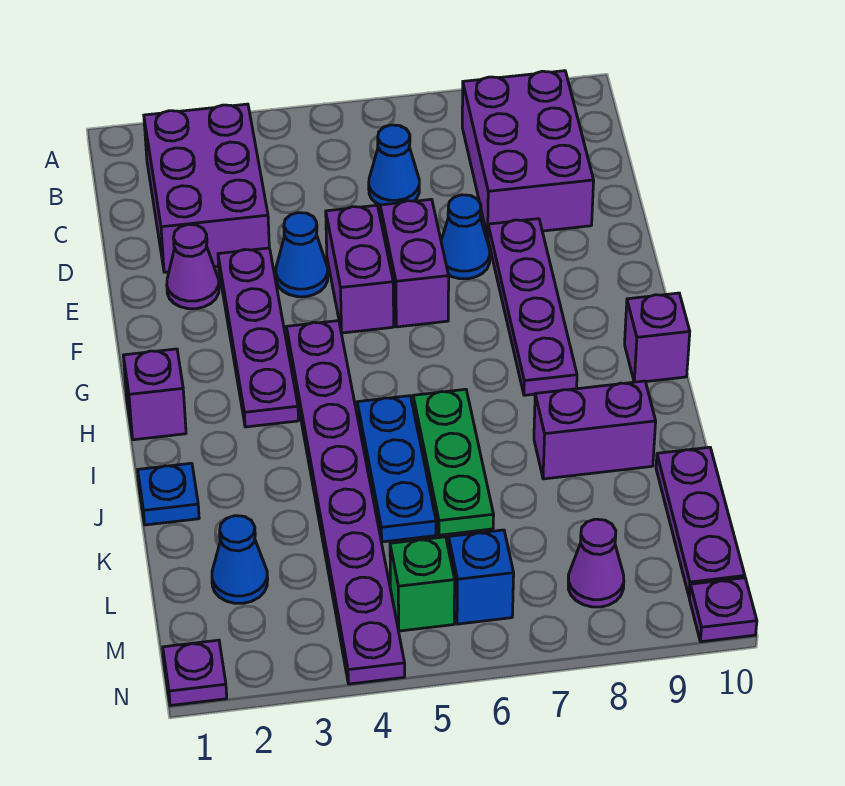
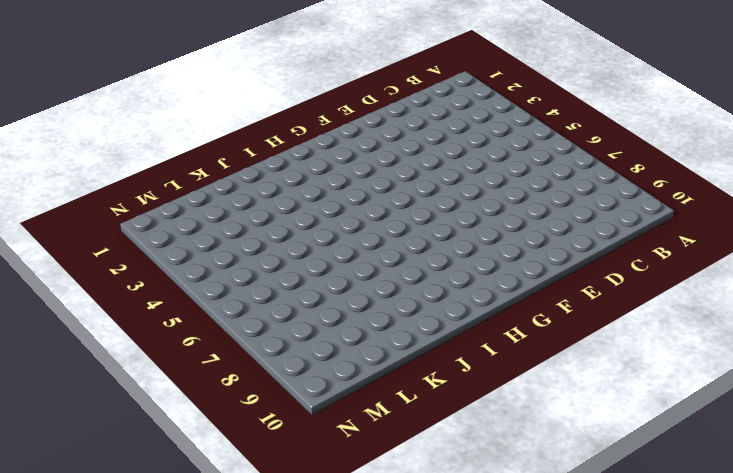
none -> purple brick B2:D3 level 1
none -> purple brick B8:D9 level 1
none -> blue cone C6 level 1

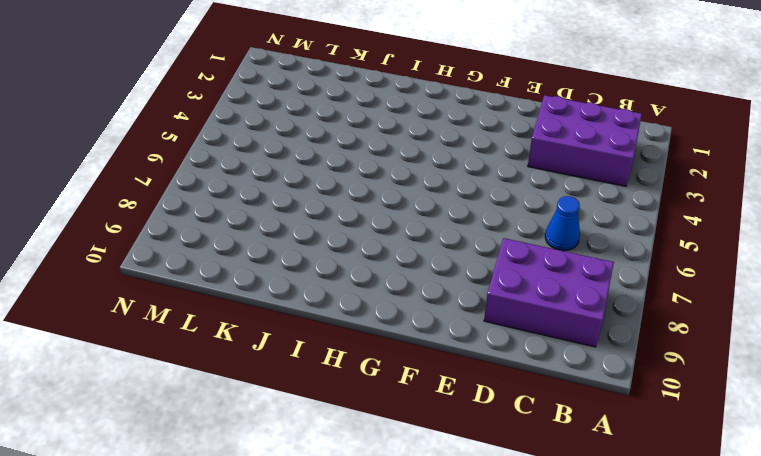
none -> purple cone E2 level 1
none -> purple plate E3:H3 level 1
none -> blue cone E4 level 1

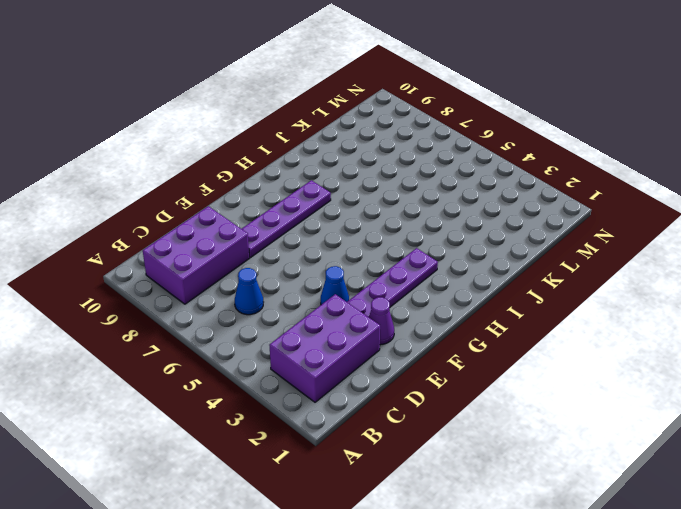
none -> purple brick E5:F5 level 1
none -> purple brick E6:F6 level 1
none -> blue cone E7 level 1

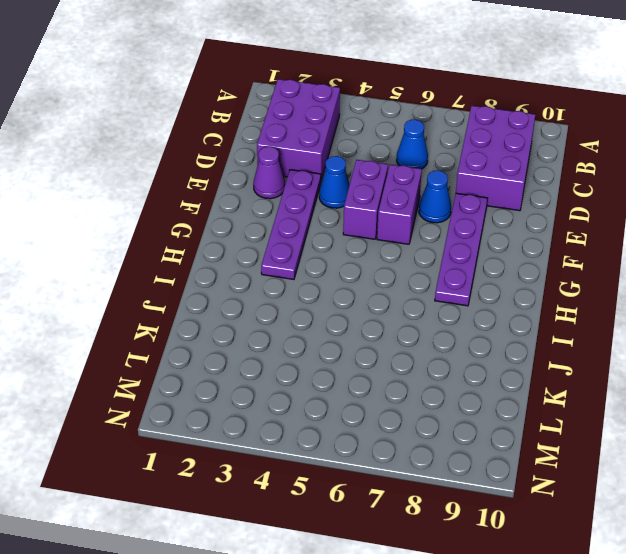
none -> purple plate G4:N4 level 1
none -> purple brick H1 level 1
none -> purple brick H10 level 1

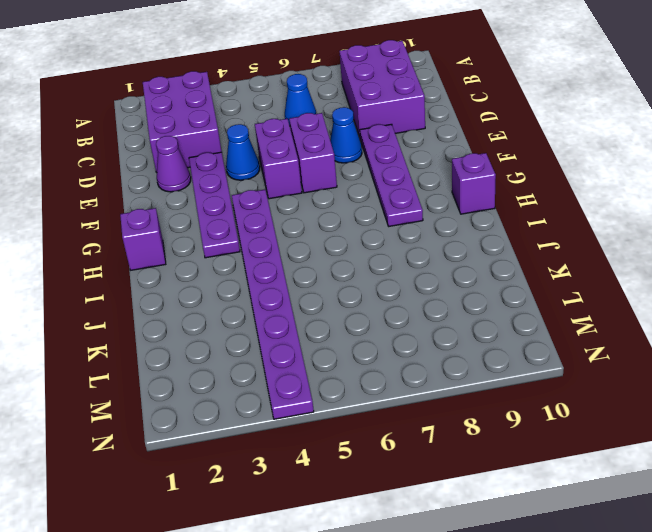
none -> blue plate I5:K5 level 1
none -> green plate I6:K6 level 1
none -> blue plate J1 level 1

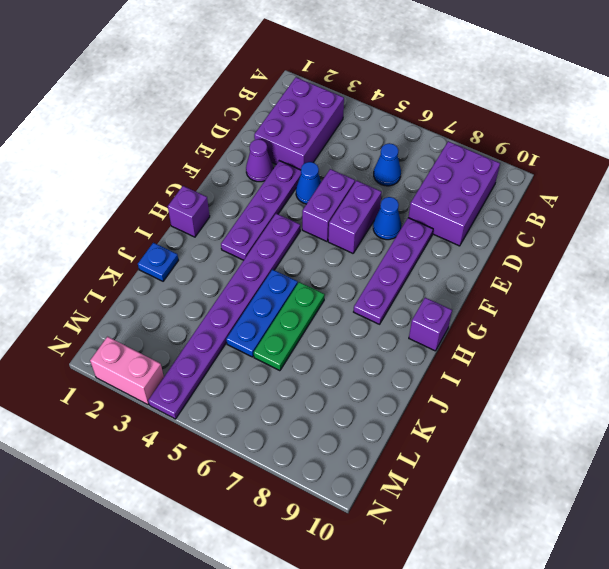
pink brick N2:N3 level 1 -> none
none -> purple brick J8:J9 level 1
none -> purple plate K10:M10 level 1
none -> blue cone L2 level 1

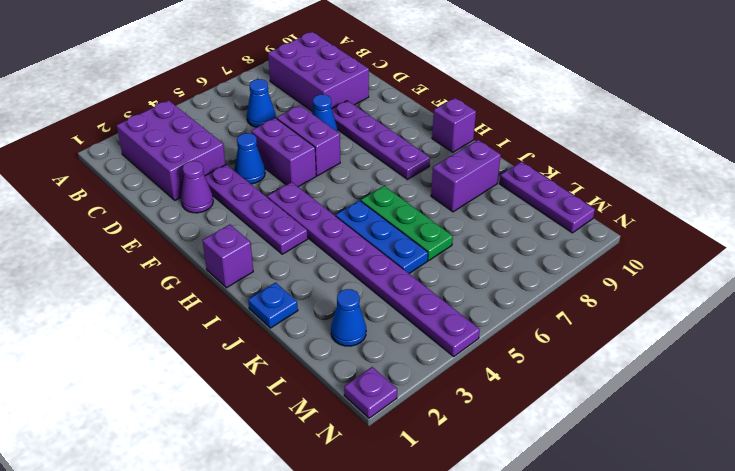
none -> green brick M5 level 1
none -> blue brick M6 level 1
none -> purple cone M8 level 1

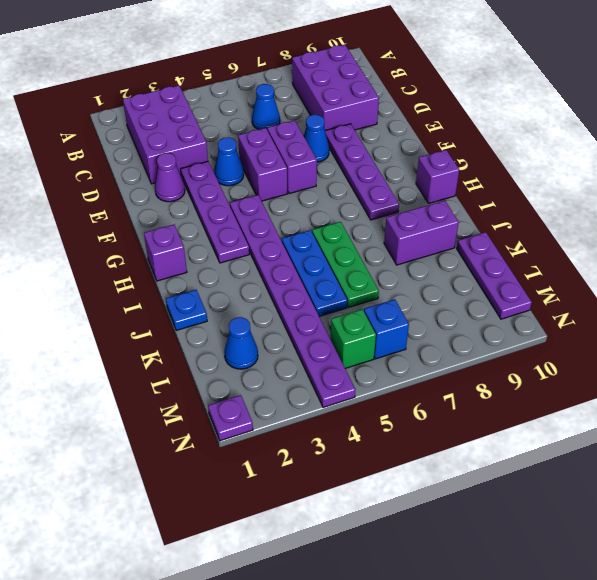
none -> purple cone M8 level 1
none -> purple plate N10 level 1

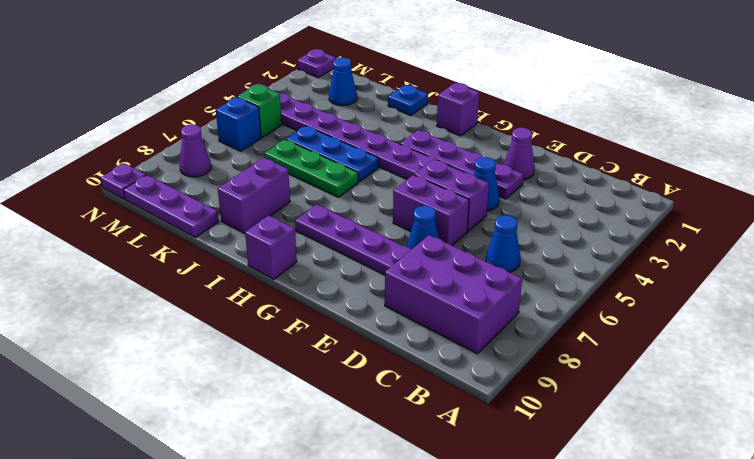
none -> purple brick B2:D3 level 1

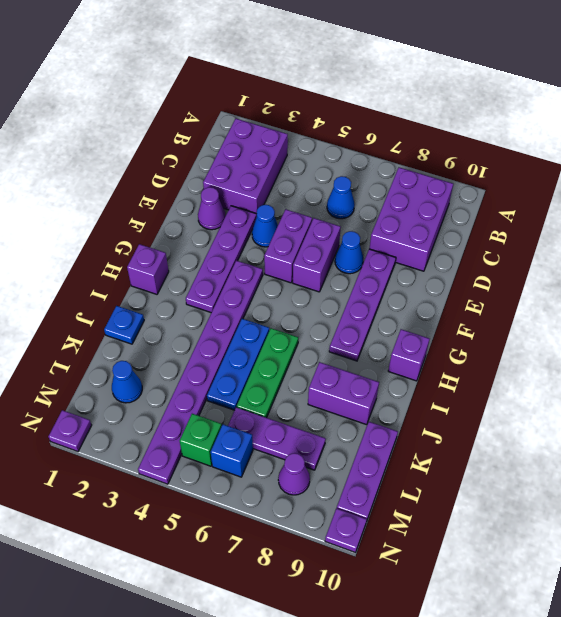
purple plate L6:L8 level 1 -> none

